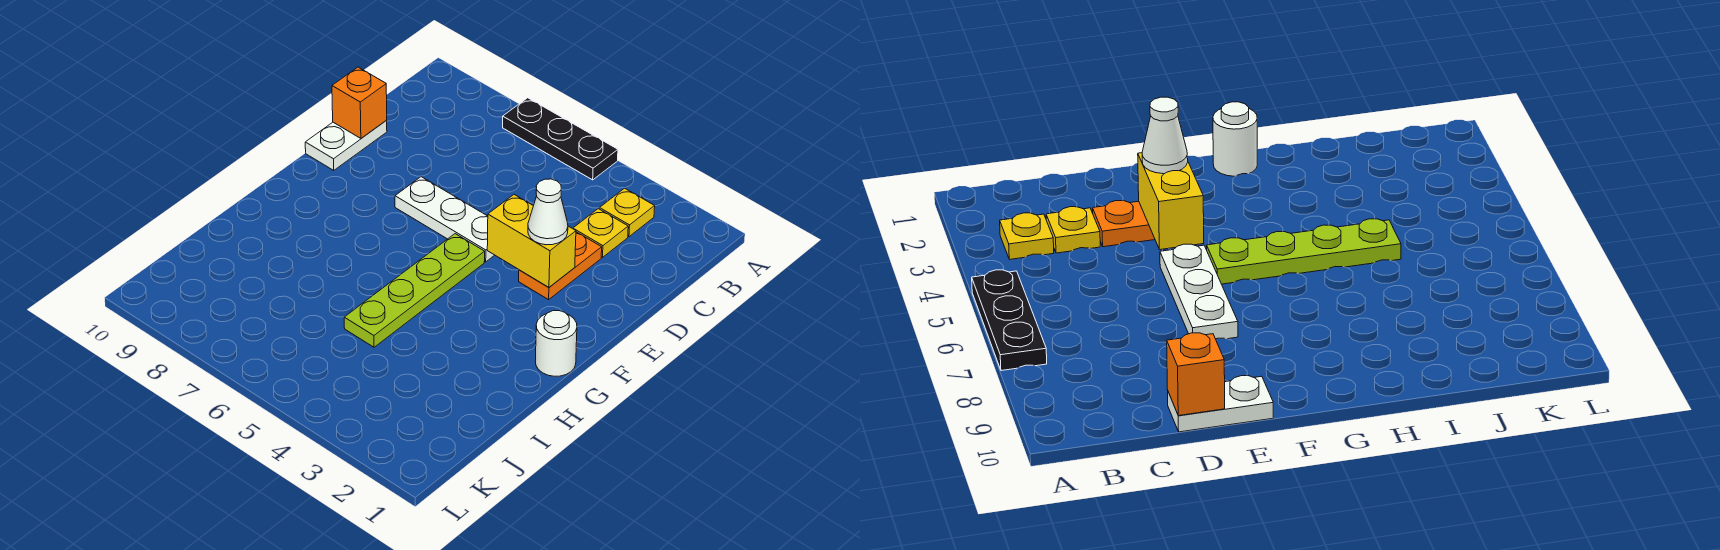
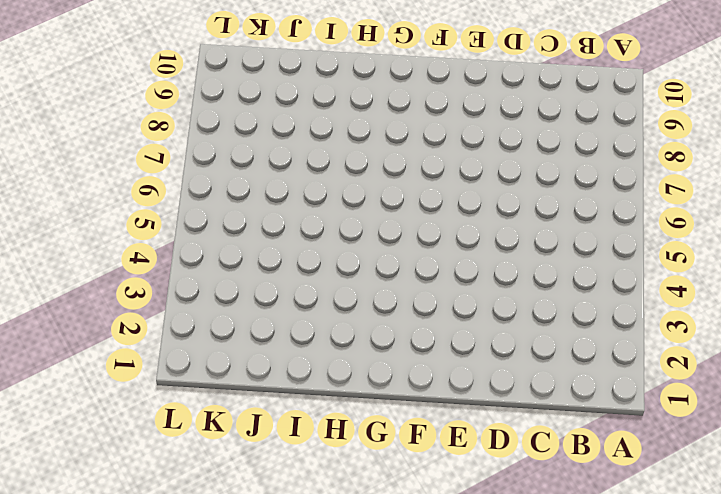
none -> black plate A5:A7 level 1
none -> yellow plate B3 level 1

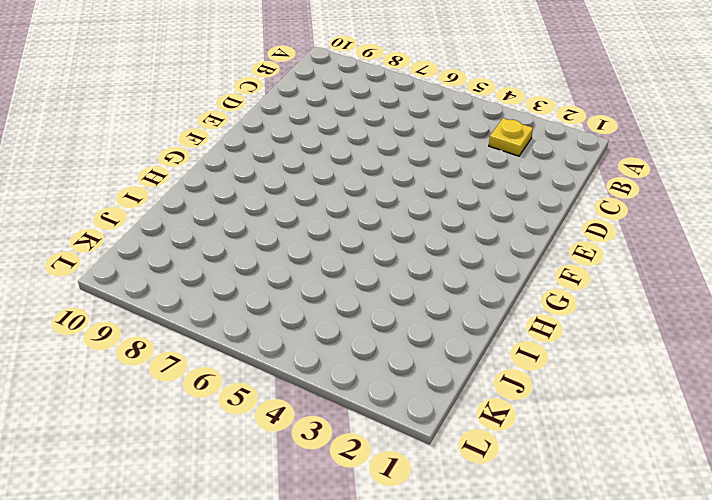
none -> black plate A5:A7 level 1
none -> yellow plate C3 level 1

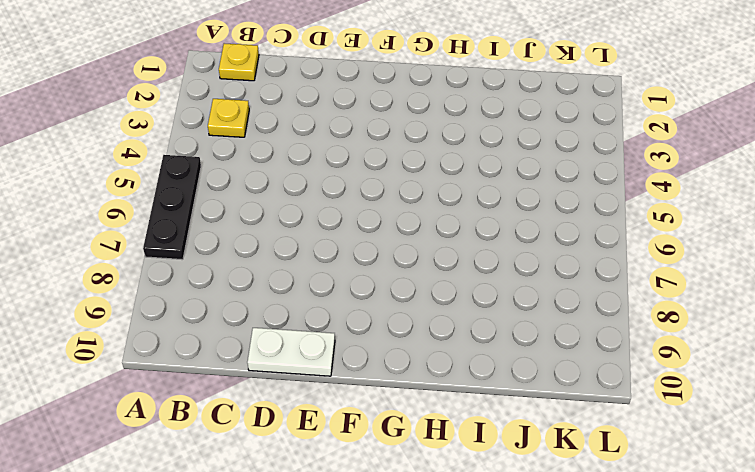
yellow plate B1 level 1 -> yellow plate C3 level 1
none -> orange plate D3:E3 level 1
none -> white plate E5:E7 level 1

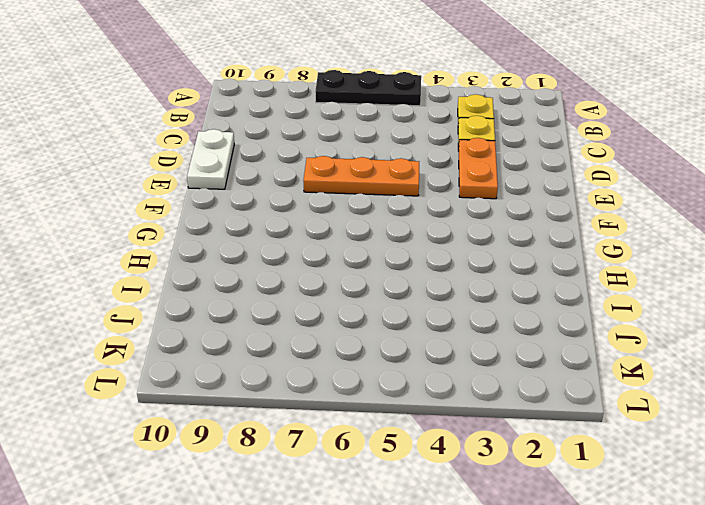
orange plate E5:E7 level 1 -> white plate E5:E7 level 1
none -> lime plate F5:I5 level 1
none -> white round brick G1 level 1

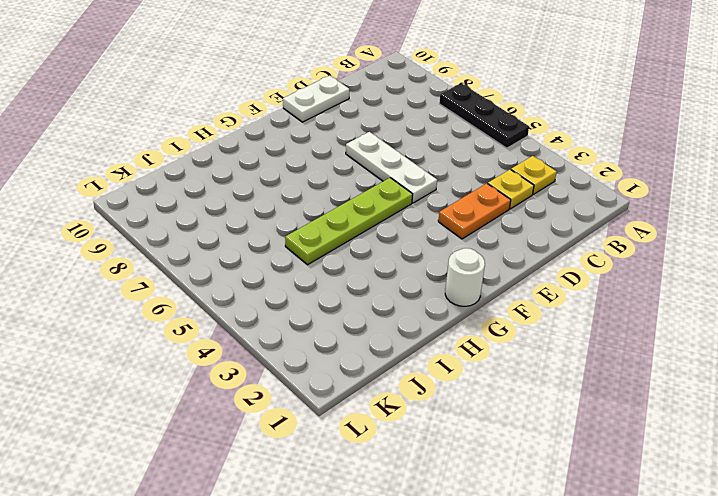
none -> orange brick D10 level 2
none -> yellow brick E3:E4 level 2

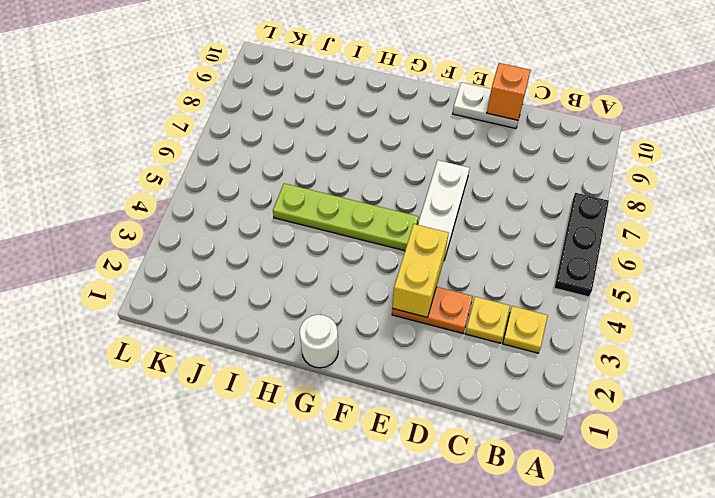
none -> white cone E3 level 3

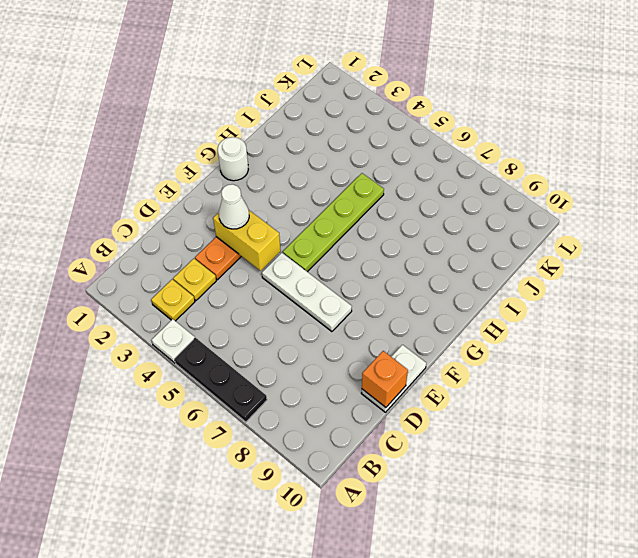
white plate A4 level 1 -> none

